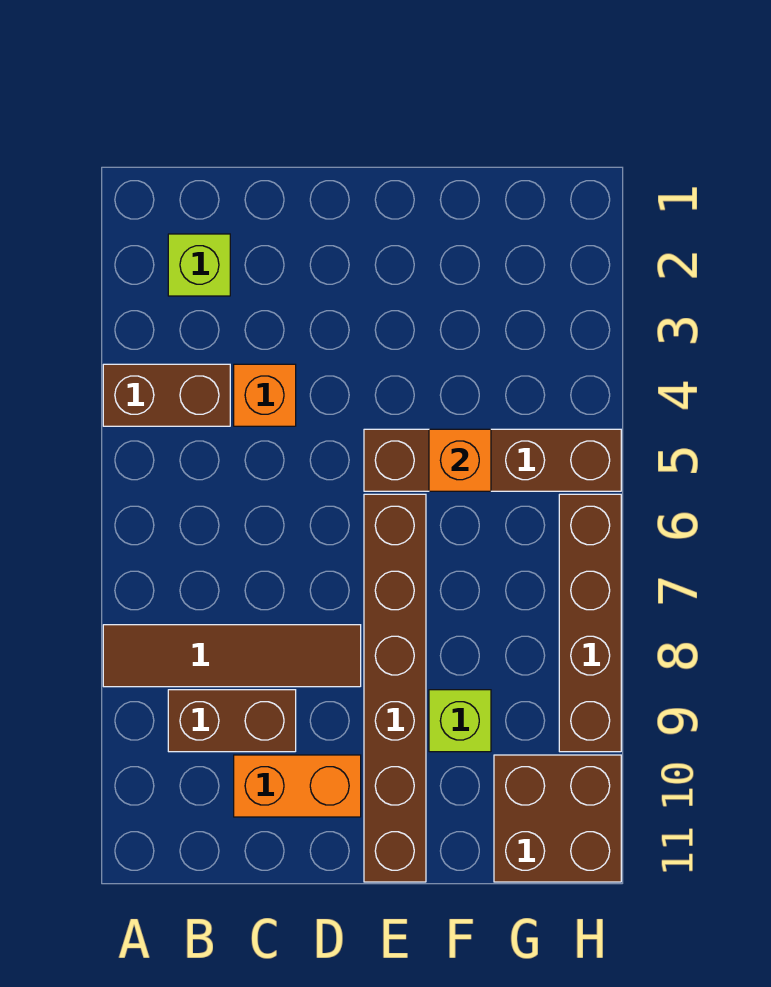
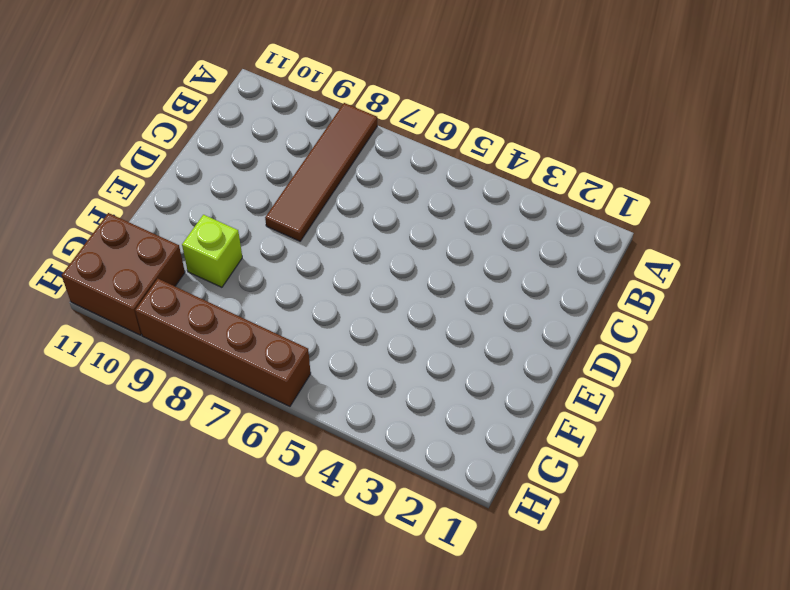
none -> brown brick A4:B4 level 1
none -> lime brick B2 level 1
none -> brown brick B9:C9 level 1

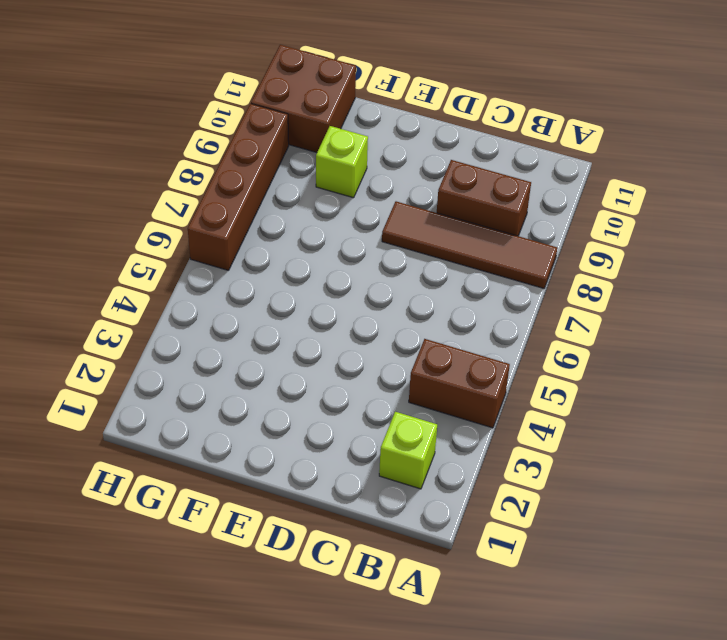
none -> orange brick C4 level 1
none -> orange brick C10:D10 level 1
none -> brown brick E5:H5 level 1

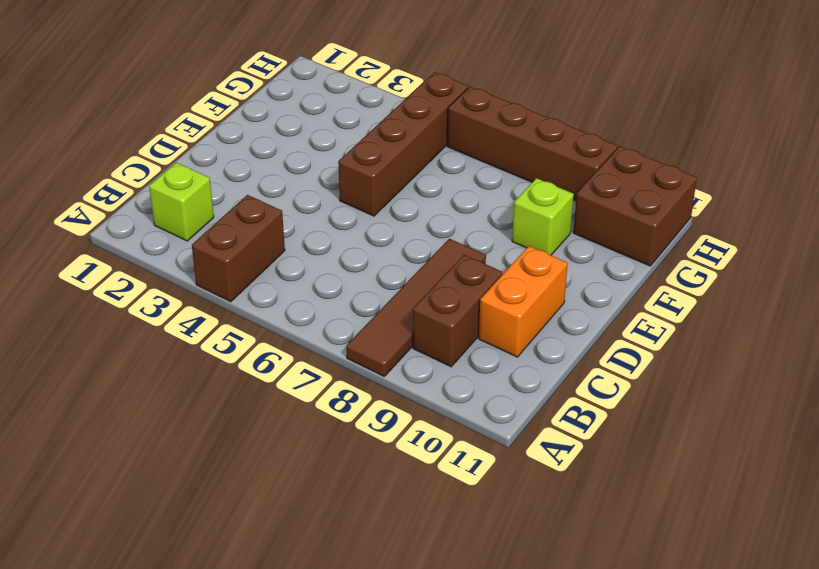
none -> orange brick C4 level 1
none -> brown brick E6:E11 level 1
none -> orange brick F5 level 2

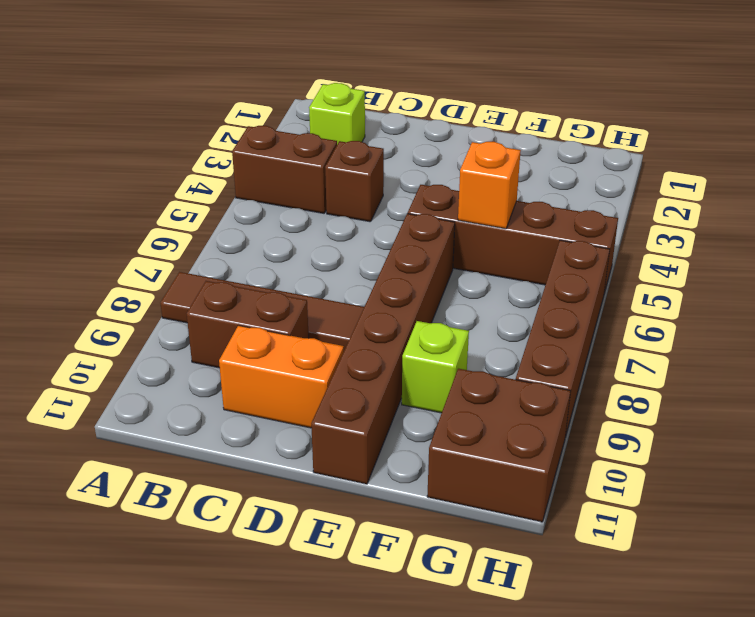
brown brick C4 level 1 -> orange brick C4 level 1

